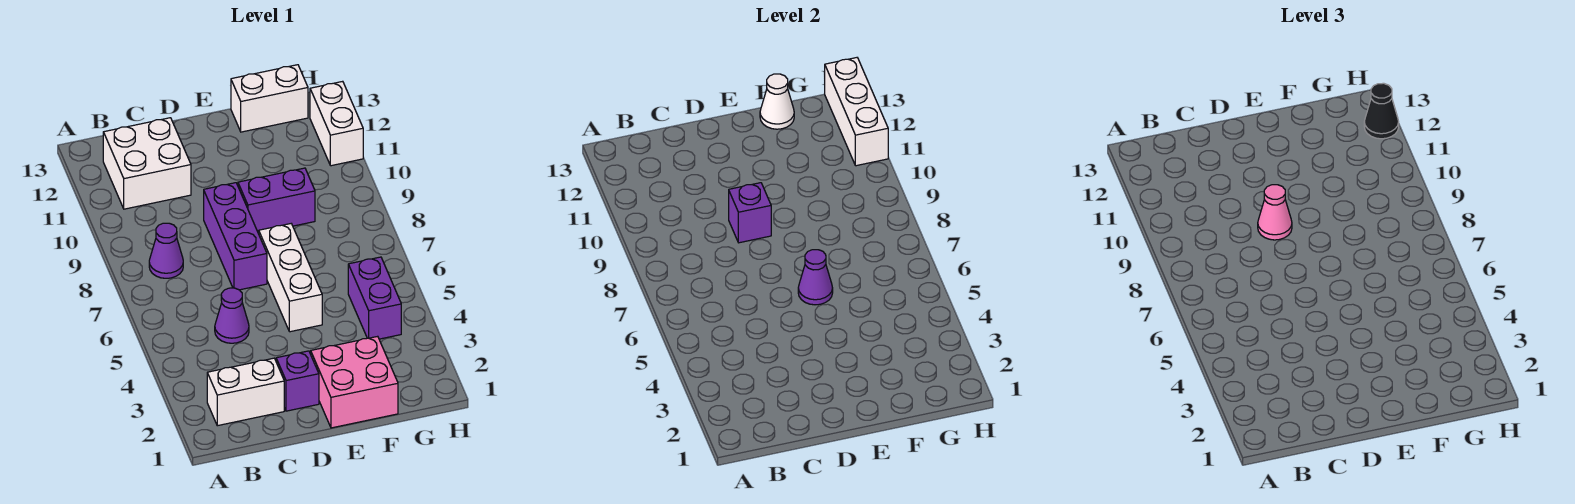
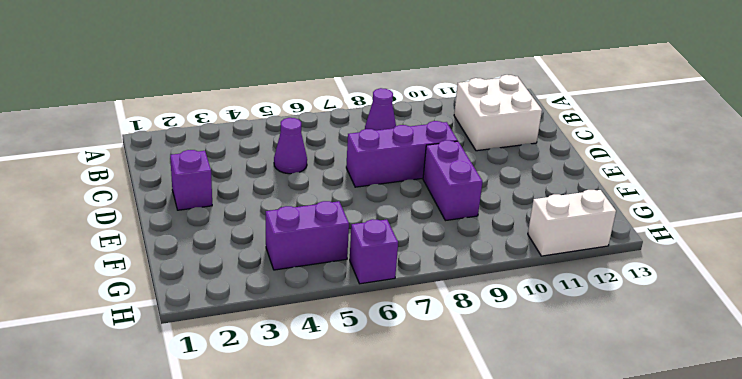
purple brick H6 level 1 -> purple brick D9 level 2
none -> white brick B2:C2 level 1
none -> pink brick E1:F2 level 1
none -> white brick E5:E7 level 1

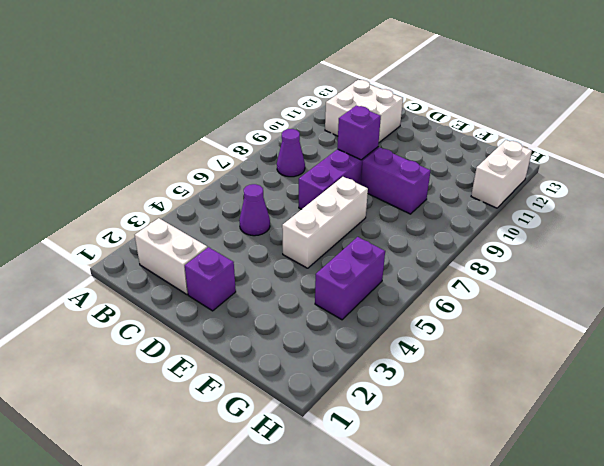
none -> pink brick E1:F2 level 1
none -> white brick F13:G13 level 1
none -> purple cone E6 level 2

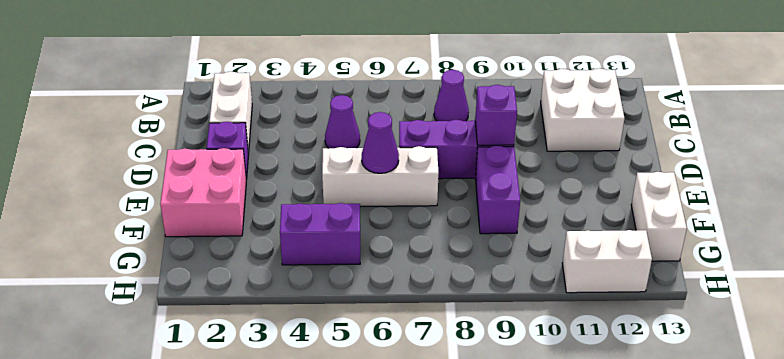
none -> white cone F13 level 2
none -> white brick H11:H13 level 2
none -> pink cone D9 level 3

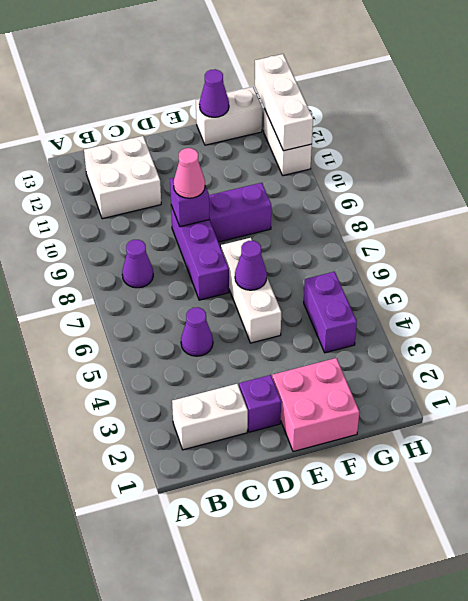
purple cone F13 level 2 -> white cone F13 level 2
none -> black cone H12 level 3

